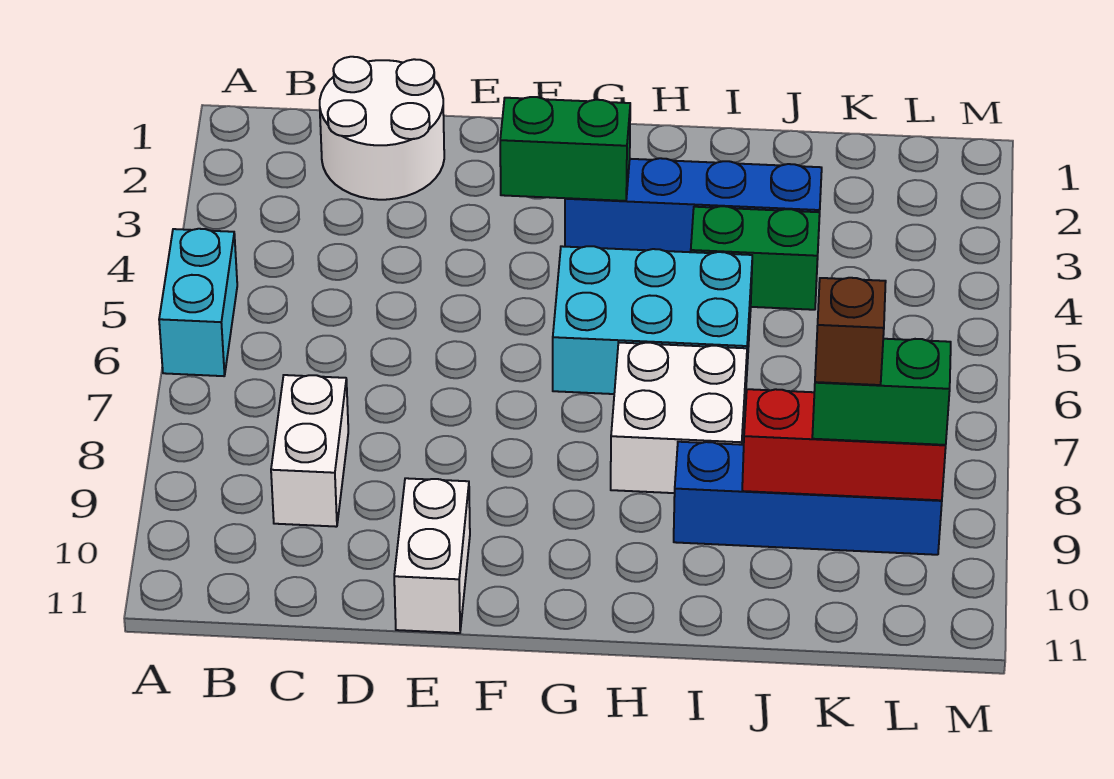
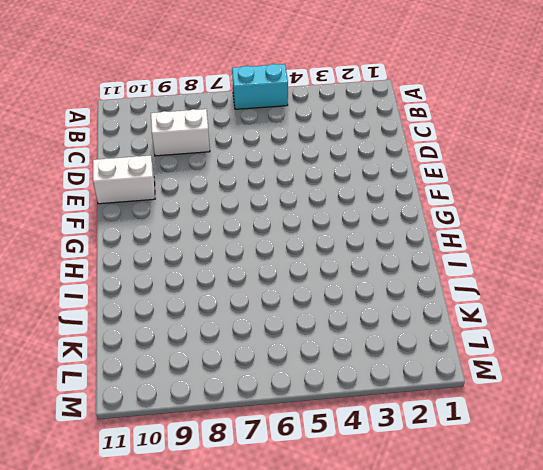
none -> white round brick C1:D2 level 1
none -> blue brick G3:J3 level 1
none -> cyan brick G5:I6 level 1

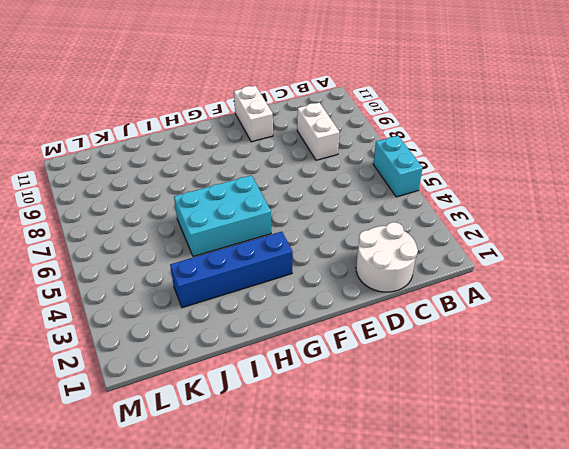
none -> white brick H7:I8 level 1
none -> green brick I4:J4 level 1
none -> blue brick I9:L9 level 1

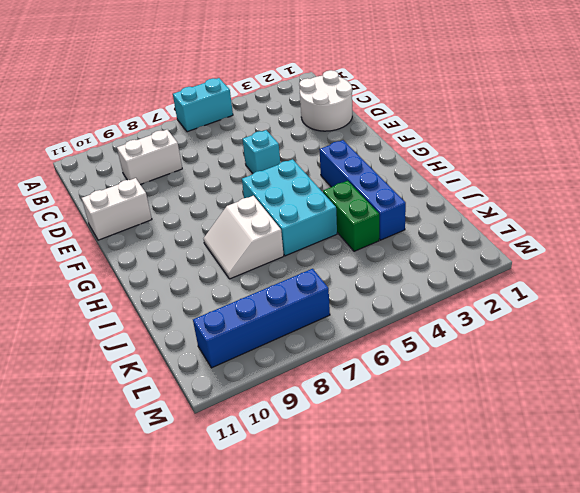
cyan brick E5 level 1 -> none
white slope H7:I8 level 1 top 7 -> white brick H7:I8 level 1
blue brick L7:L10 level 1 -> blue brick I9:L9 level 1
none -> green brick F3:G3 level 2
none -> red brick J9:L9 level 2
none -> green brick K9:L9 level 3

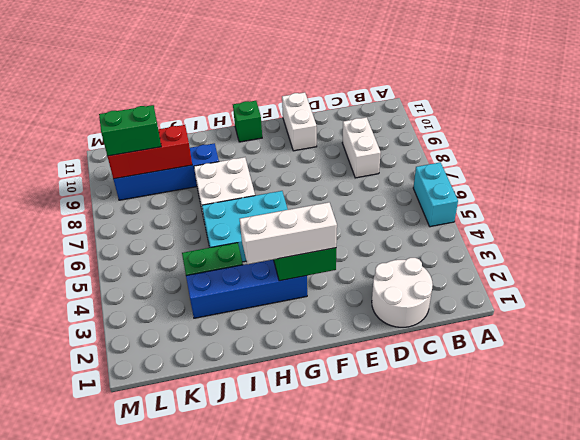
white brick F3:H3 level 3 -> none
green brick G11 level 1 -> none
none -> brown brick K9 level 4

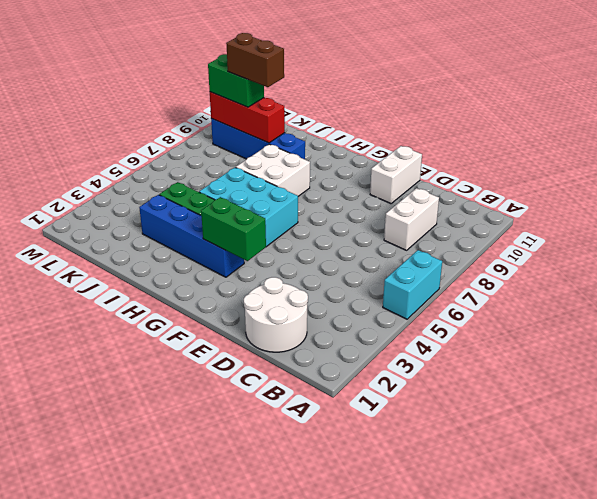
brown brick J9:K9 level 4 -> brown brick K9 level 4

